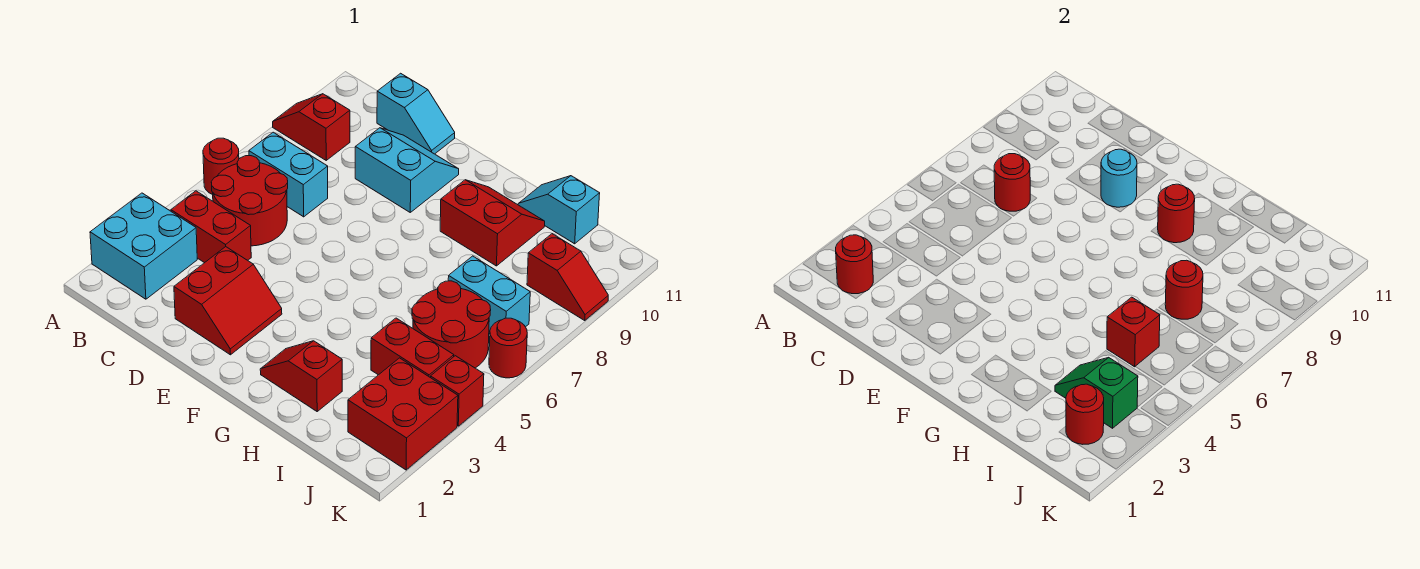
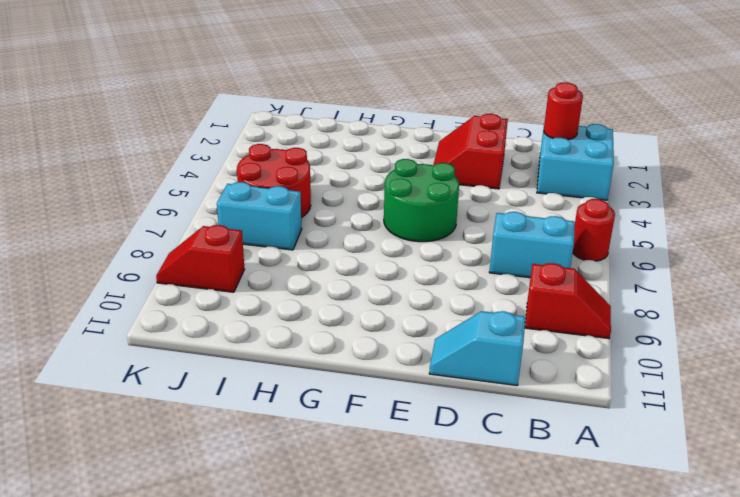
green round brick E5:F6 level 1 -> none
none -> red brick B4:C4 level 1
none -> red round brick B5:C6 level 1
none -> cyan slope D9:E10 level 1 top 9

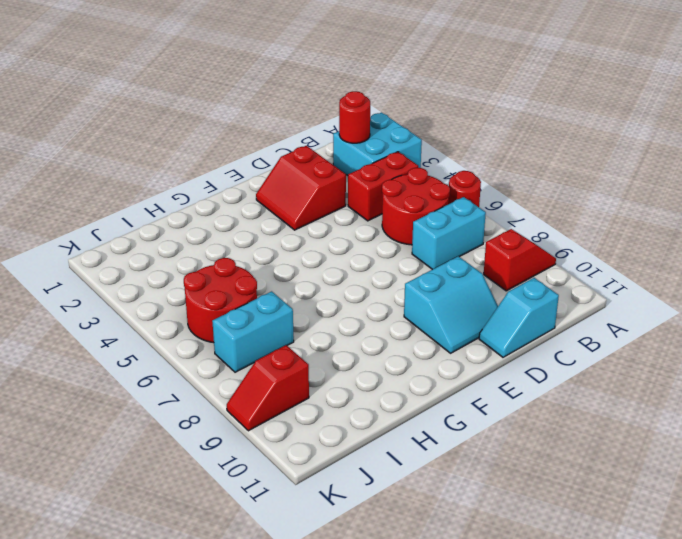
none -> red slope G2:H2 level 1 top H
none -> red slope G9:H10 level 1 top 9
none -> cyan slope H11:I11 level 1 top I

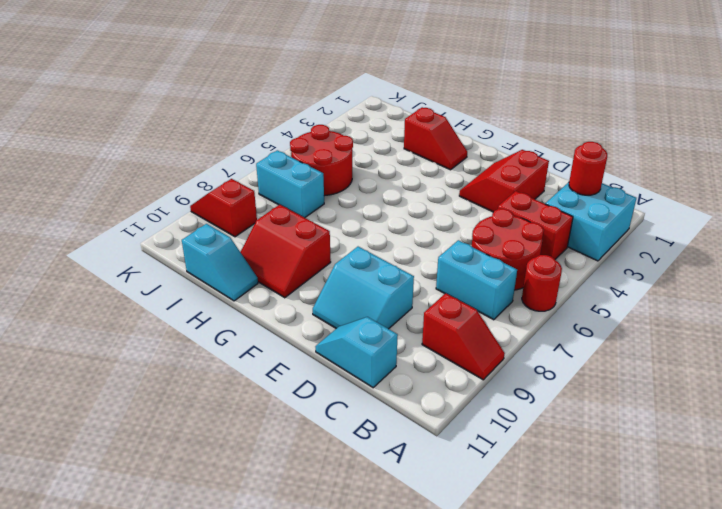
none -> red brick I4:J4 level 1
none -> red brick J2:K3 level 1
none -> red brick K4 level 1

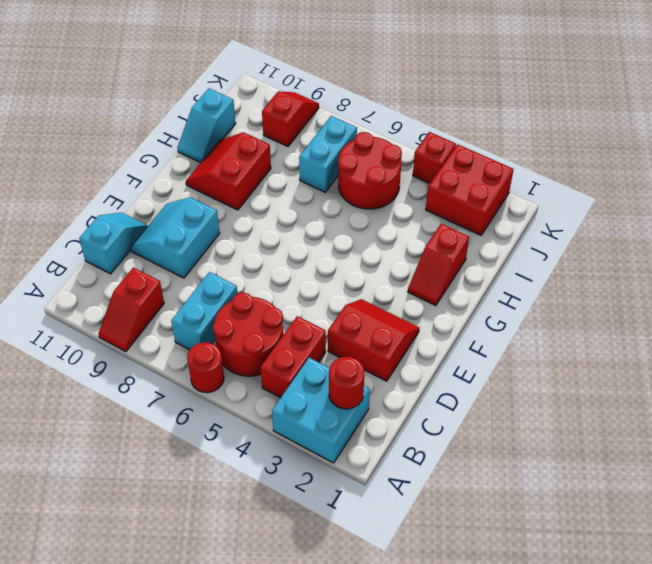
none -> red brick I4:J4 level 1
none -> red round brick K6 level 1
none -> red round brick C7 level 2

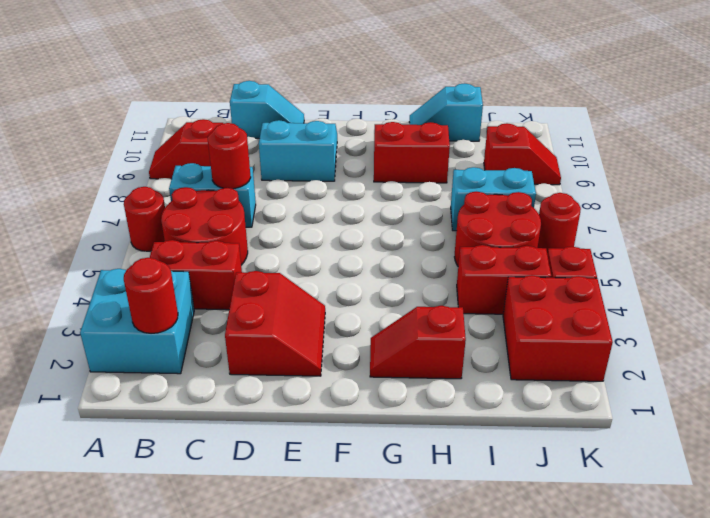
none -> cyan round brick E9 level 2
none -> red round brick G9 level 2
none -> green slope I3:J3 level 2 top J

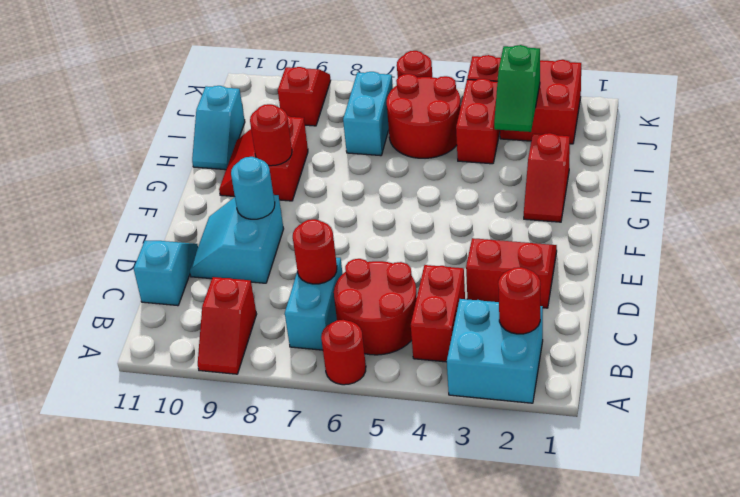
none -> red brick I5 level 2
none -> red round brick I7 level 2
none -> red round brick J2 level 2

